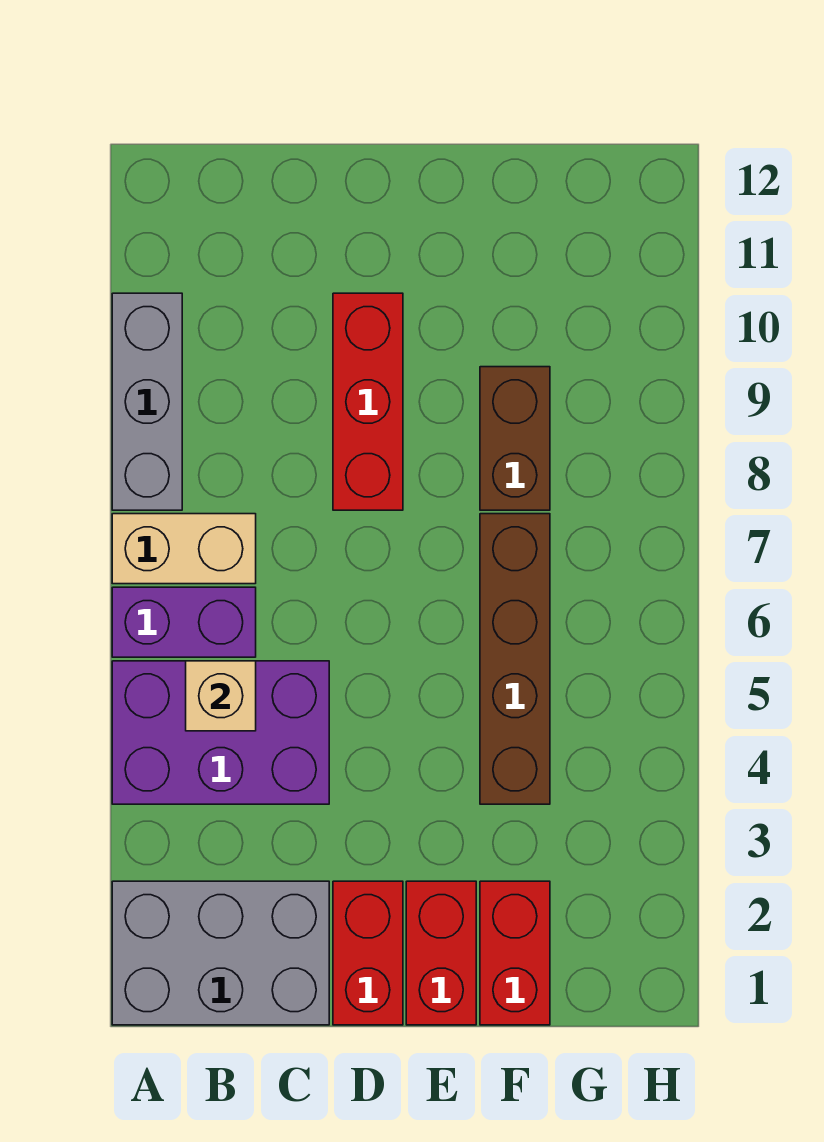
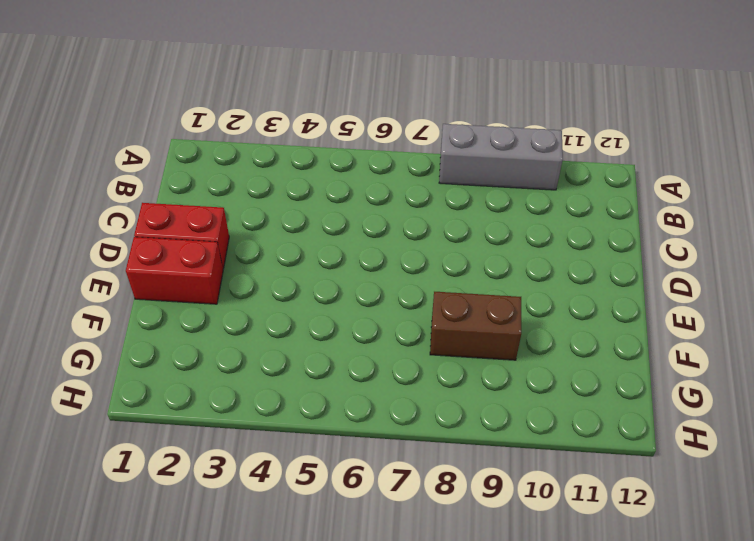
none -> grey brick A1:C2 level 1
none -> purple brick A4:C5 level 1
none -> purple brick A6:B6 level 1

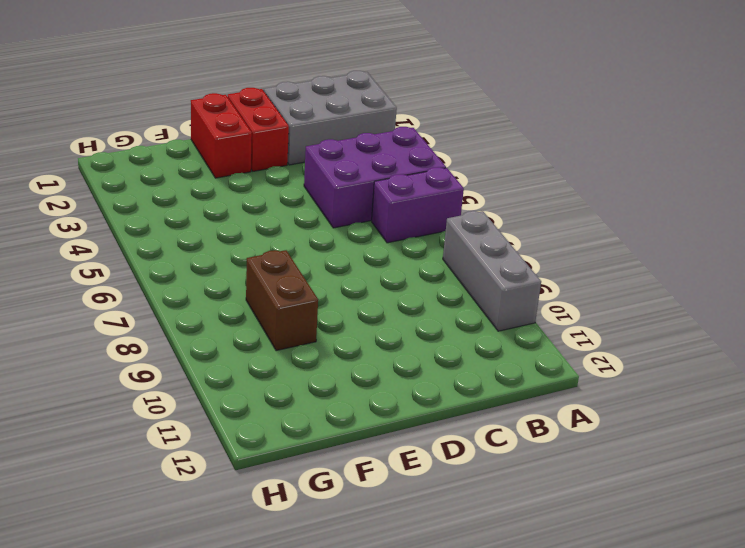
none -> tan brick A7:B7 level 1
none -> red brick D8:D10 level 1
none -> red brick F1:F2 level 1

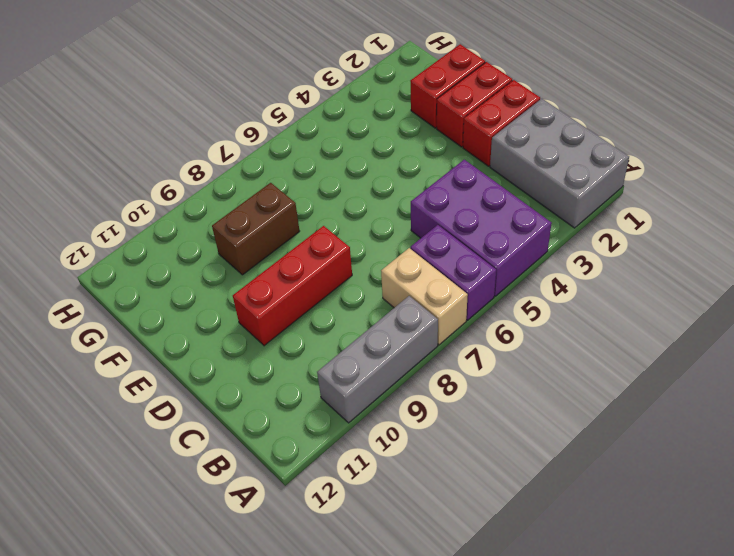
none -> brown brick F4:F7 level 1
none -> tan brick B5 level 2

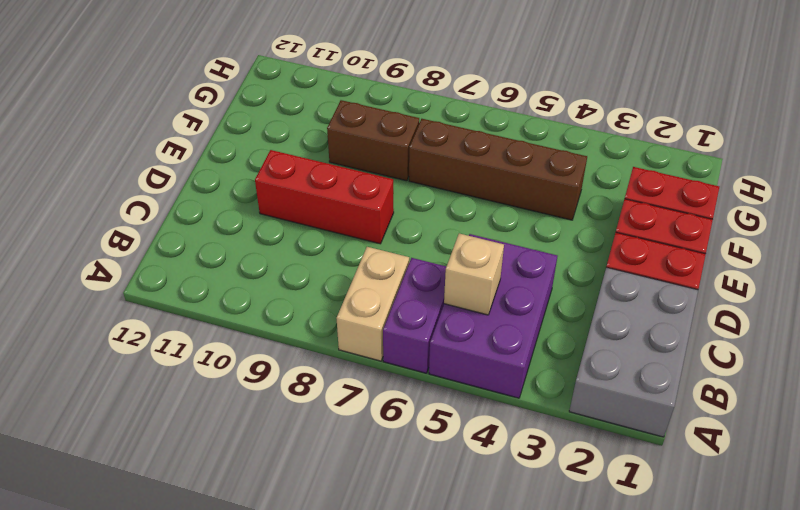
none -> grey brick A8:A10 level 1

